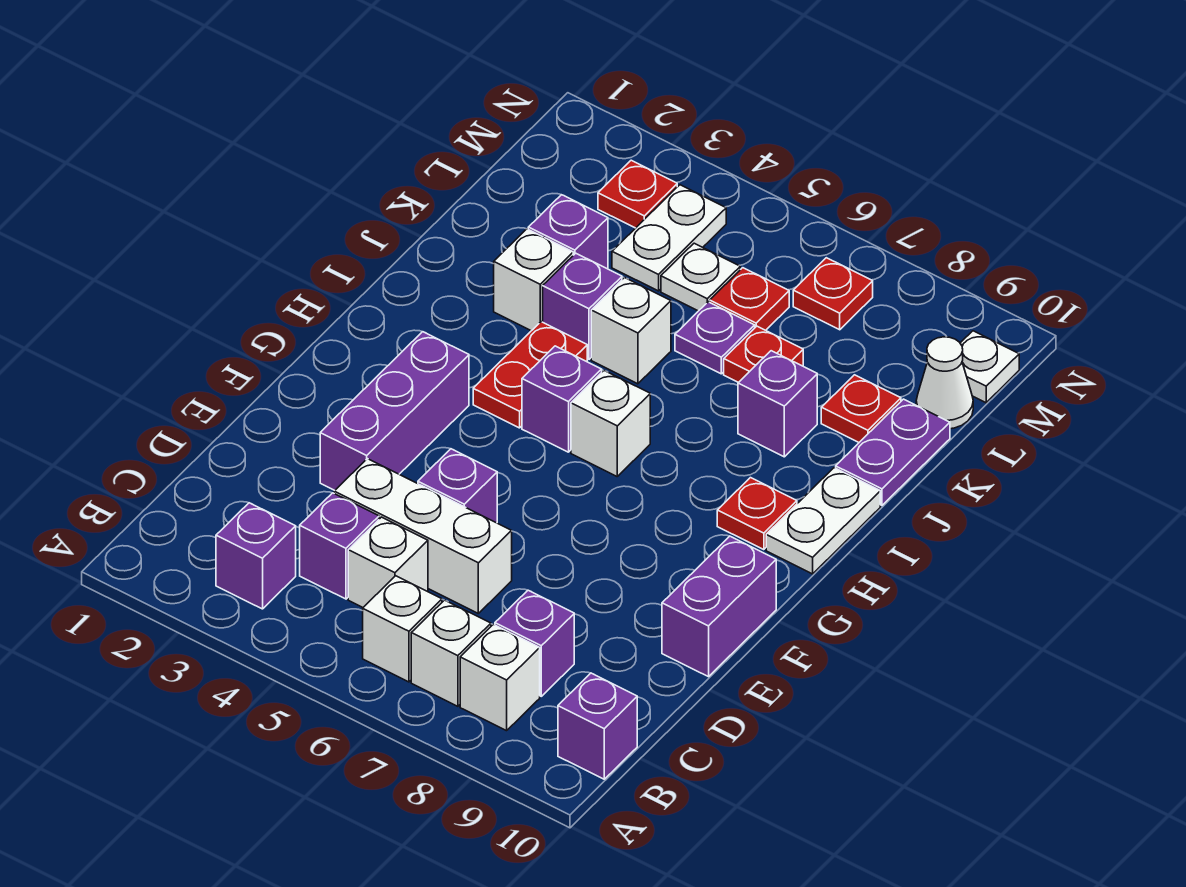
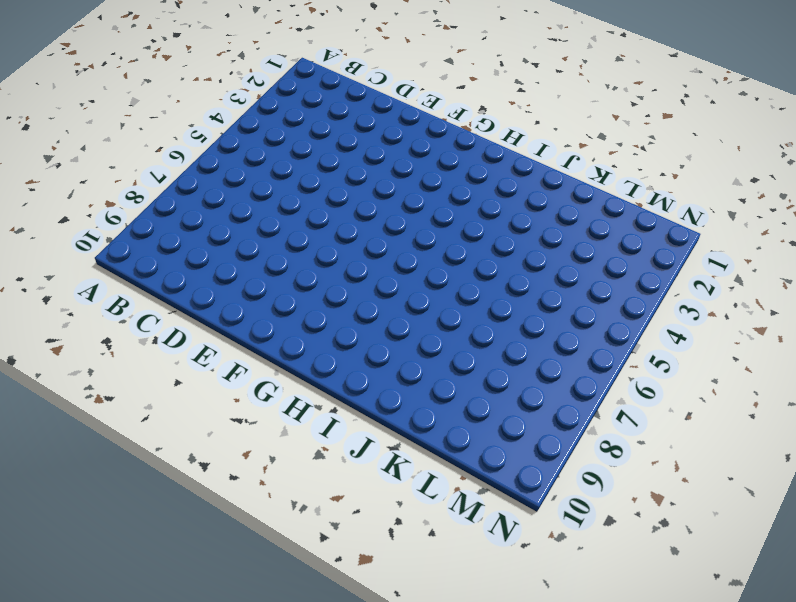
none -> purple brick B3 level 1
none -> white brick B6 level 1
none -> white brick B7 level 1
none -> white brick B8 level 1

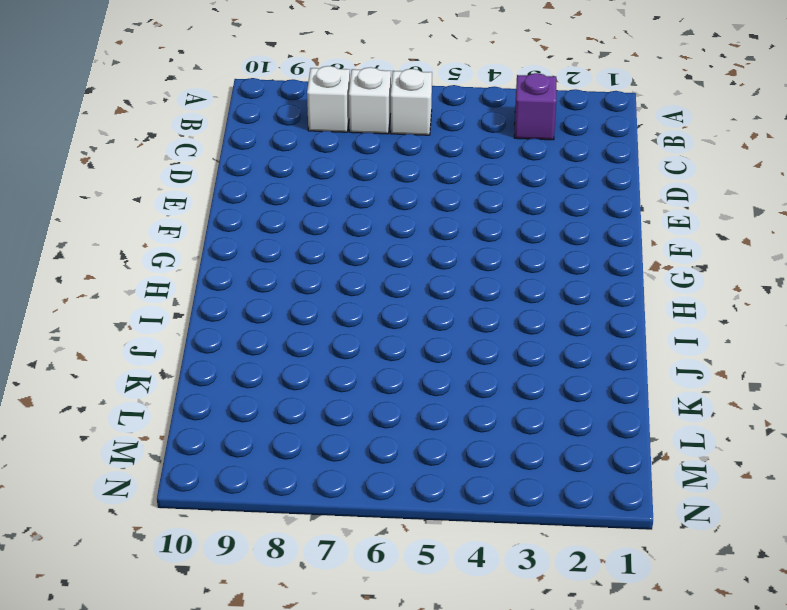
none -> purple brick B10 level 1
none -> purple brick C4 level 1
none -> white brick C5 level 1
none -> purple brick C8 level 1

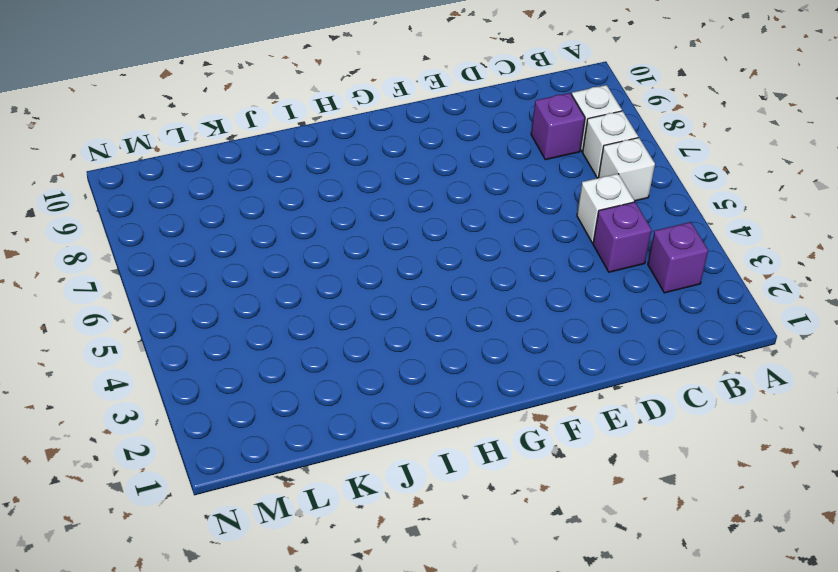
none -> purple brick B10 level 1
none -> white brick D4:D6 level 1
none -> purple brick E3:G3 level 1
none -> purple brick E5 level 1

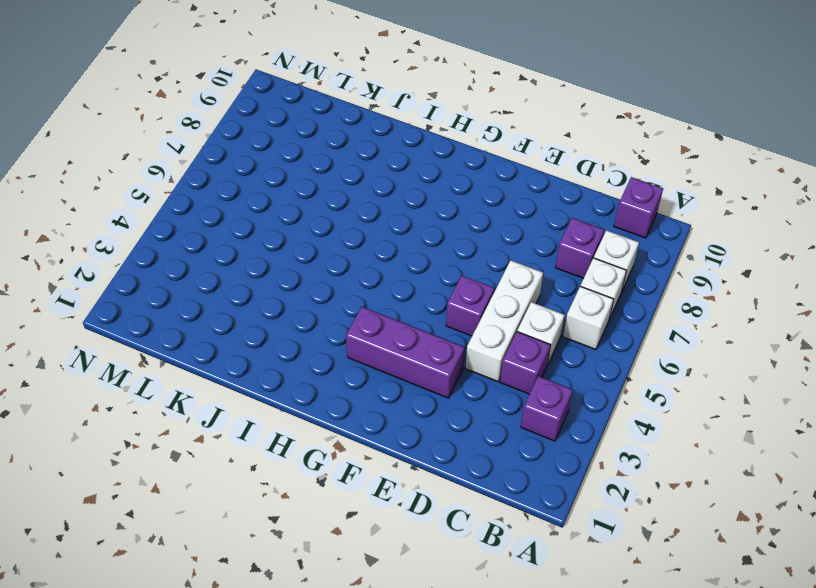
none -> purple brick E10:F10 level 1
none -> red plate H4:I4 level 1
none -> purple brick H5 level 1
none -> white brick H6 level 1

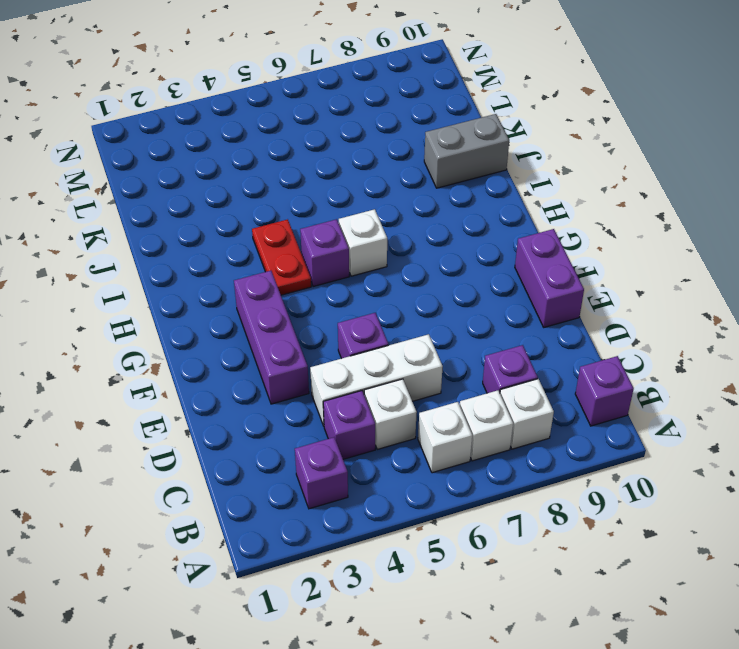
grey brick J9:J10 level 1 -> purple plate J10:K10 level 1
none -> red plate H9 level 1
none -> white plate H10:I10 level 1
none -> white brick J3 level 1
none -> purple brick J4 level 1

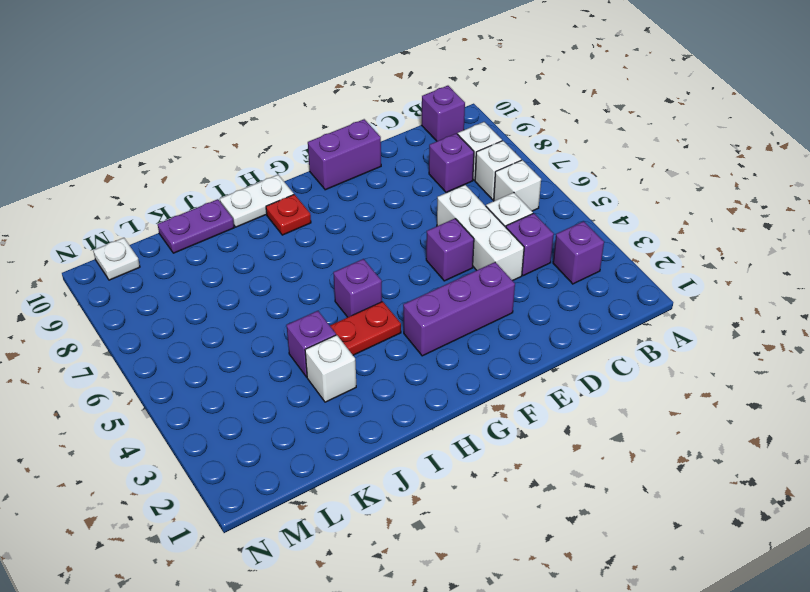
none -> white brick H6 level 1
none -> white brick J5 level 1
none -> purple brick J8 level 1
none -> purple brick K3 level 1

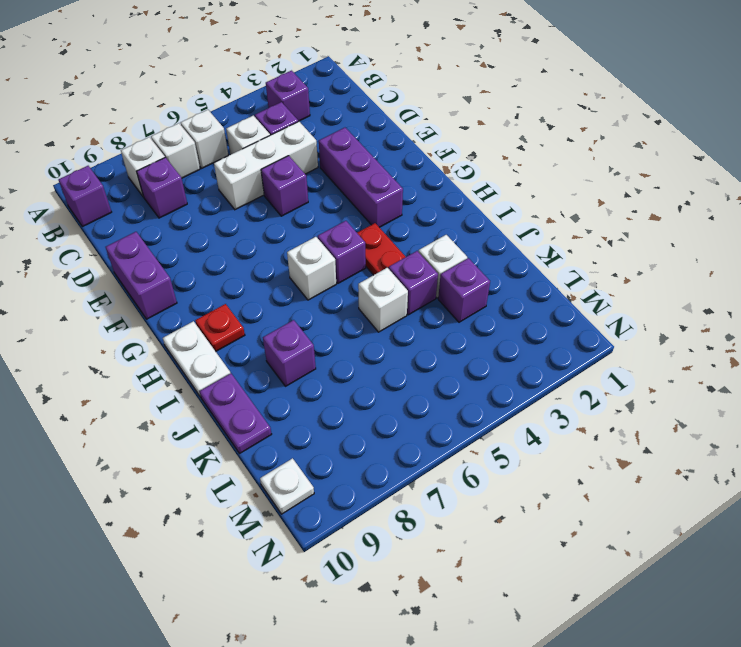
none -> purple plate K6 level 1
none -> red plate K7 level 1
none -> red plate K9 level 1
none -> white plate L4:M4 level 1

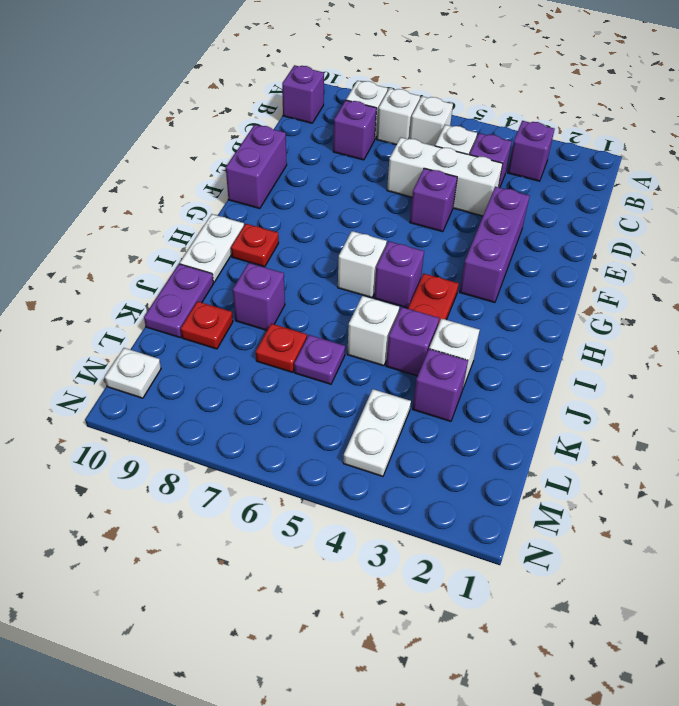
none -> white plate L5 level 1
none -> red plate L6 level 1
none -> white cone L10 level 1
none -> red plate M3 level 1

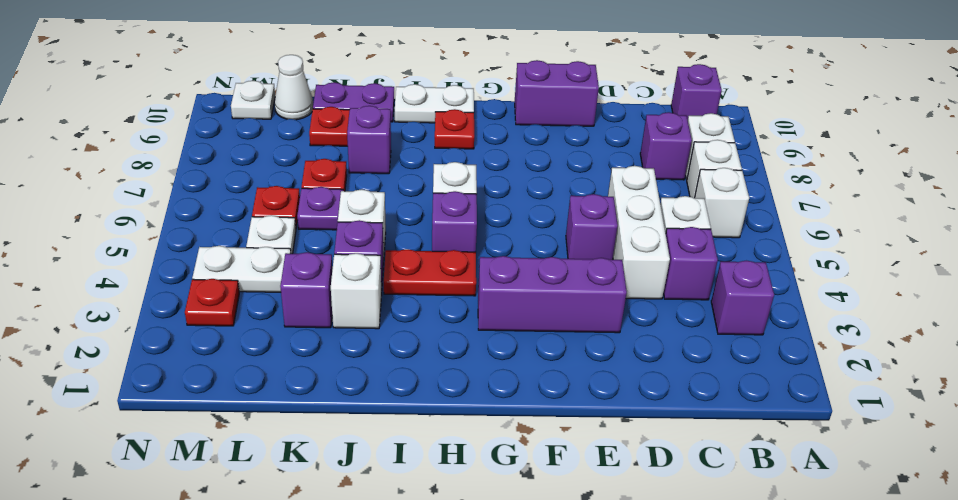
none -> red plate M7 level 1

